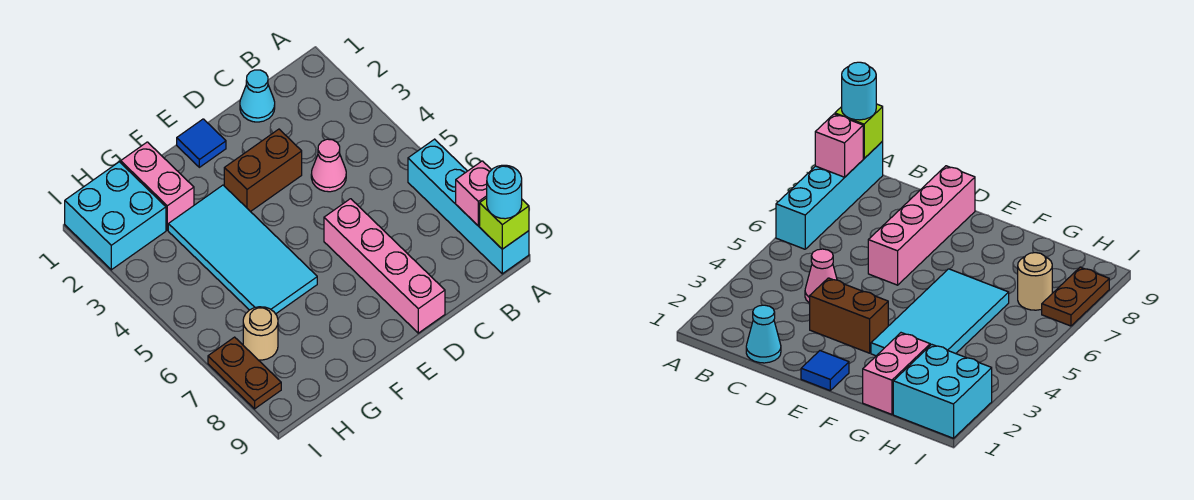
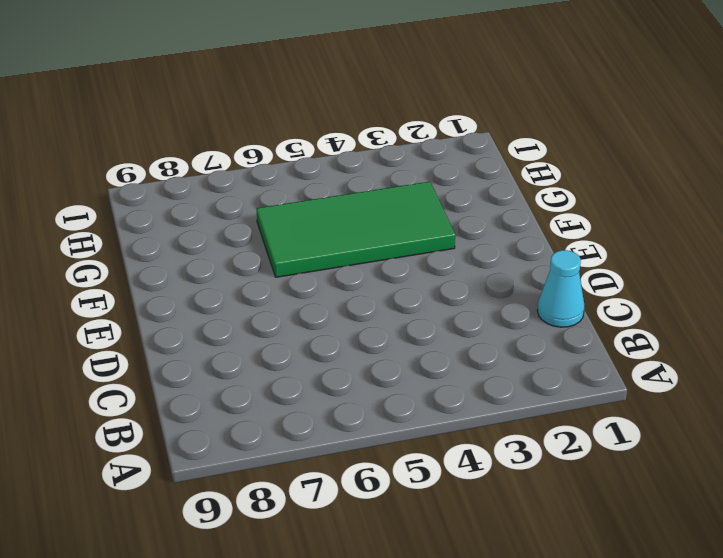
green tile F3:G6 level 1 -> cyan tile F3:G6 level 1
none -> cyan brick A6:A9 level 1
none -> pink cone C4 level 1
none -> brown brick D3:E3 level 1

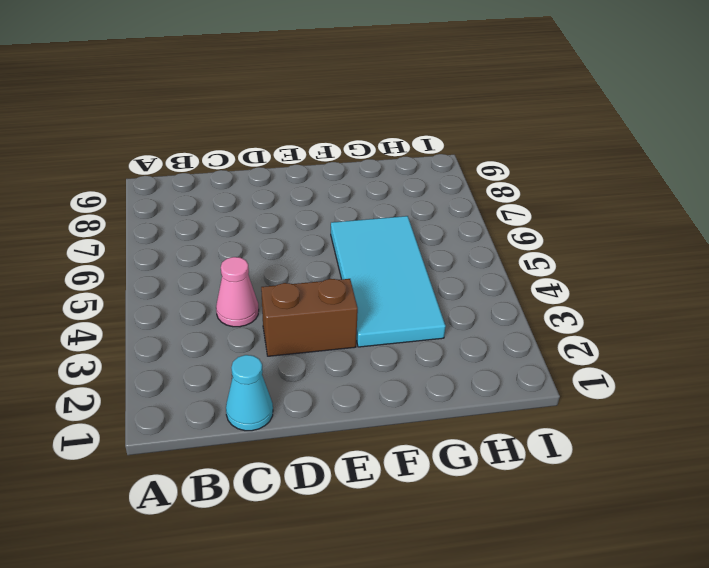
none -> cyan brick A6:A9 level 1
none -> pink brick D6:D9 level 1
none -> blue tile E1 level 1

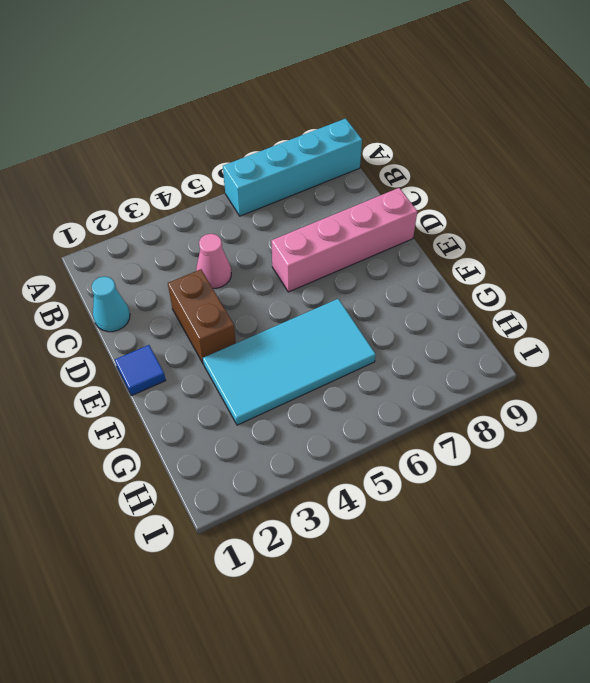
none -> pink brick G1:G2 level 1
none -> cyan brick H1:I2 level 1
none -> tan round brick H7 level 1

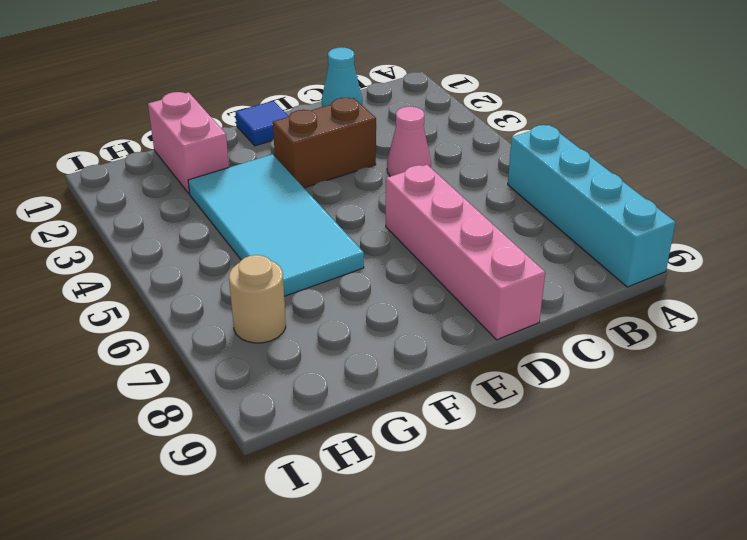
none -> cyan brick H1:I2 level 1
none -> brown plate I7:I8 level 1
none -> pink brick A8 level 2

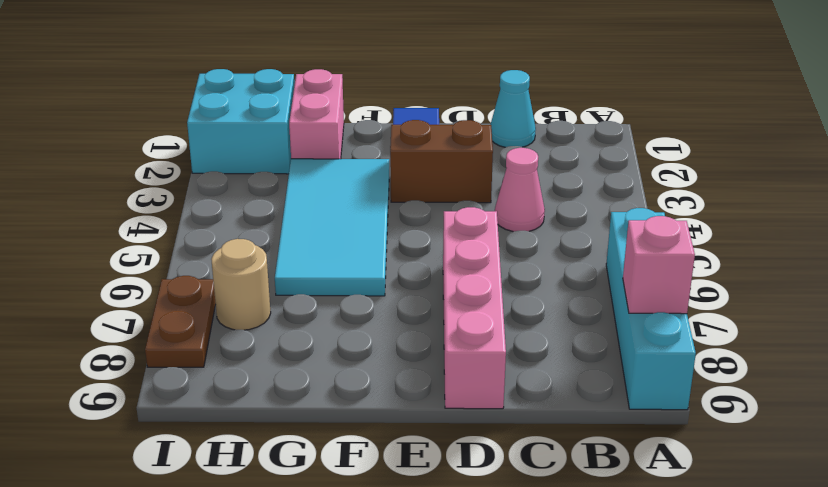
none -> lime brick A9 level 2
none -> cyan round brick A9 level 3

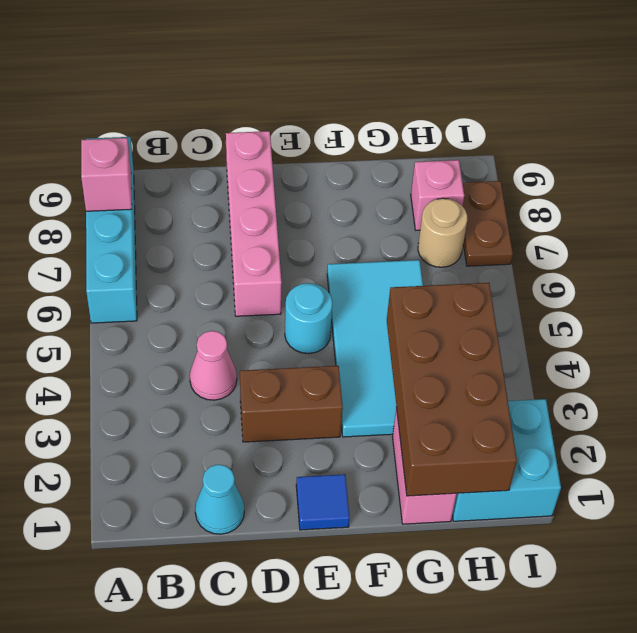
cyan round brick E5 level 1 -> cyan round brick A9 level 3
brown brick G1:H4 level 2 -> none
pink brick H8 level 1 -> none
none -> lime brick A9 level 2

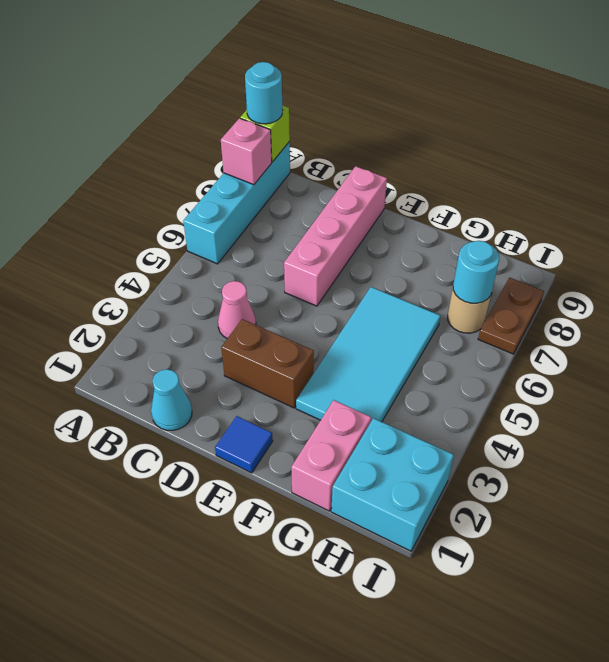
cyan round brick H7 level 2 -> none

